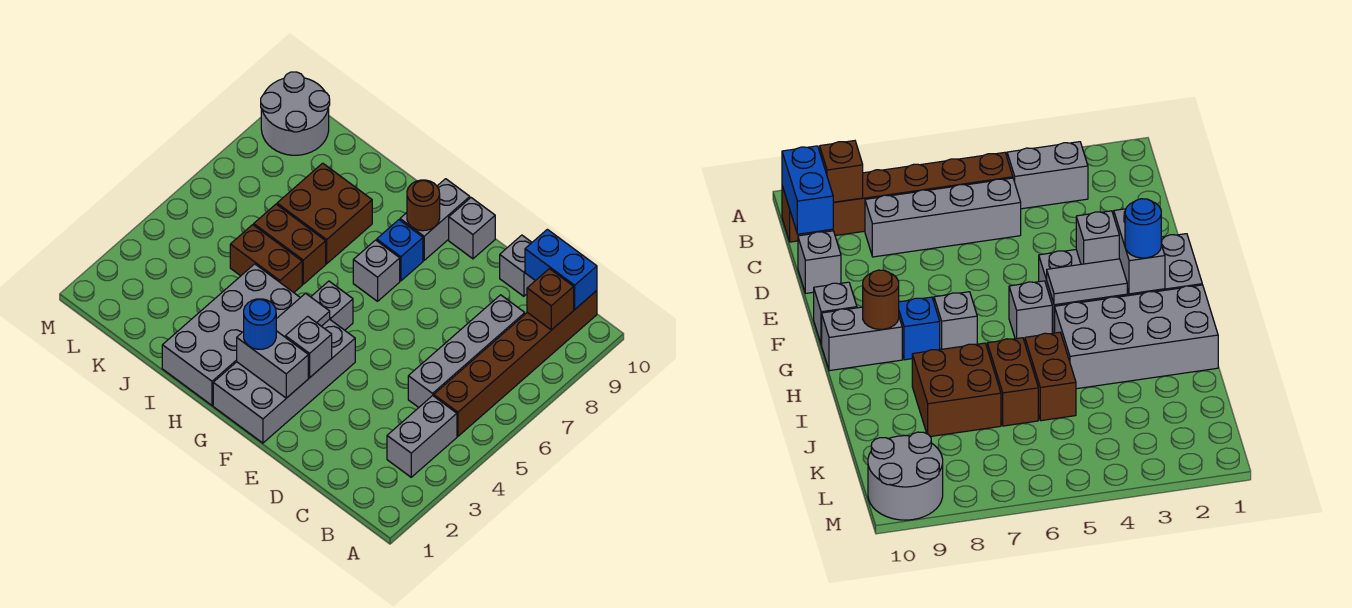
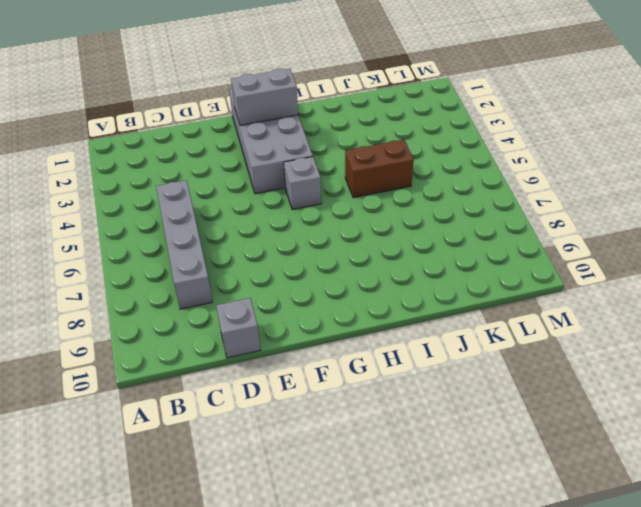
none -> grey brick B3:B4 level 1
none -> brown brick B5:B10 level 1
none -> grey brick F10 level 1

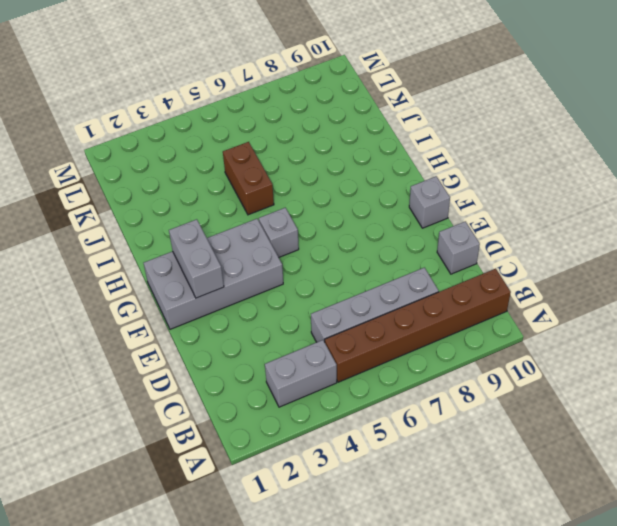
none -> grey brick G7 level 1
none -> blue brick G8 level 1
none -> grey brick G9:G10 level 1

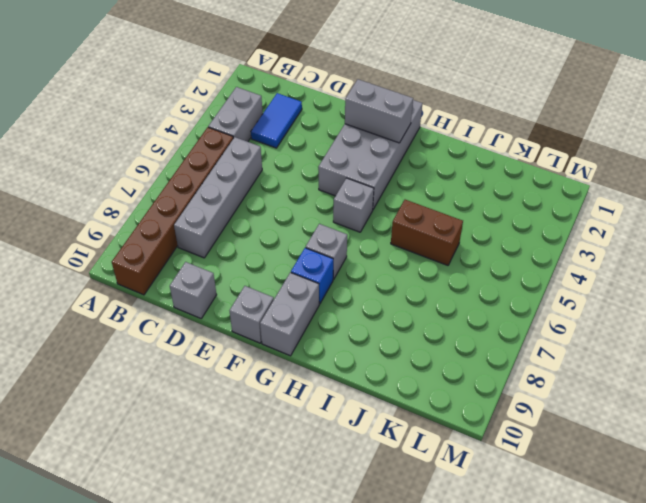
blue tile C2:C3 level 1 -> none
none -> grey brick H1:I4 level 1
none -> brown brick I6:J6 level 1
none -> brown brick I7:J8 level 1

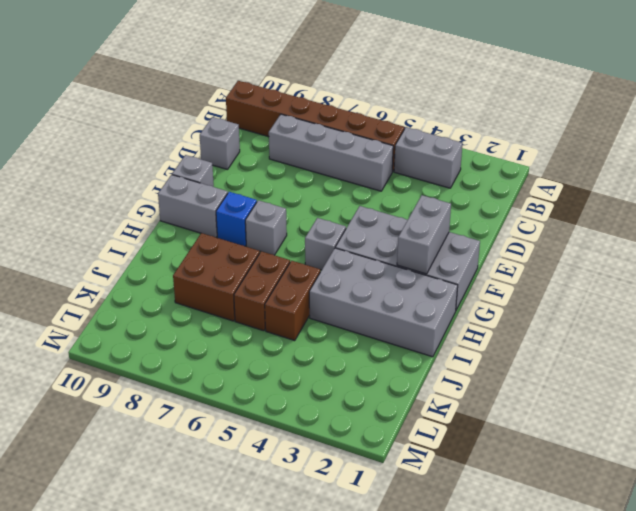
none -> grey round brick L9:M10 level 1
none -> brown brick B9 level 2
none -> blue brick B10:C10 level 2

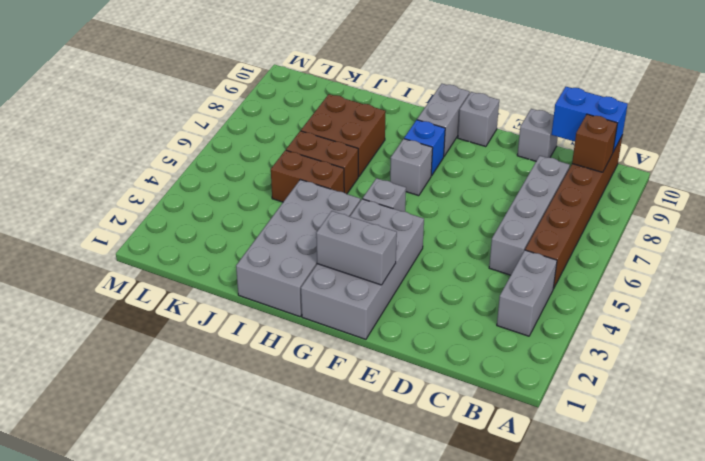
none -> grey round brick L9:M10 level 1
none -> grey brick F3 level 2
none -> grey tile G3:G4 level 2

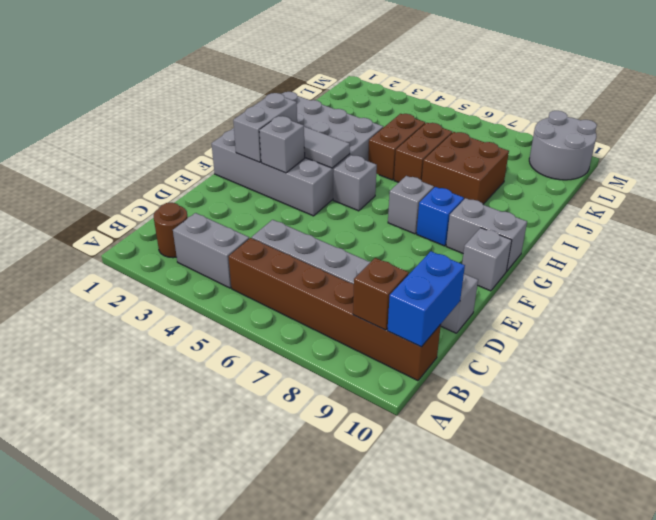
brown round brick B2 level 1 -> brown round brick G9 level 2
none -> blue round brick G2 level 3

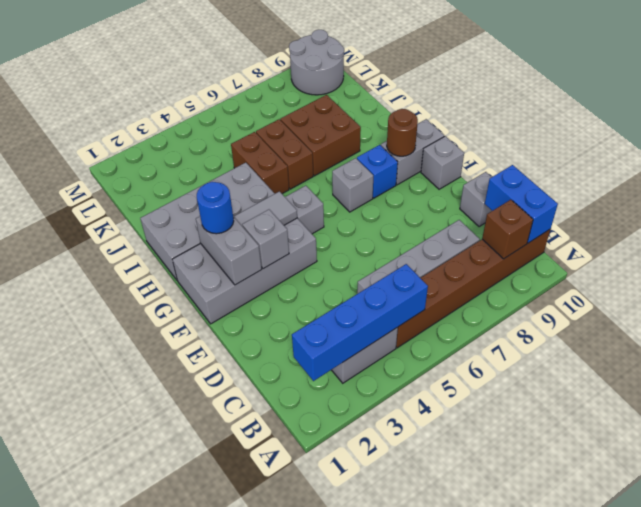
blue brick B2:B5 level 2 -> none

